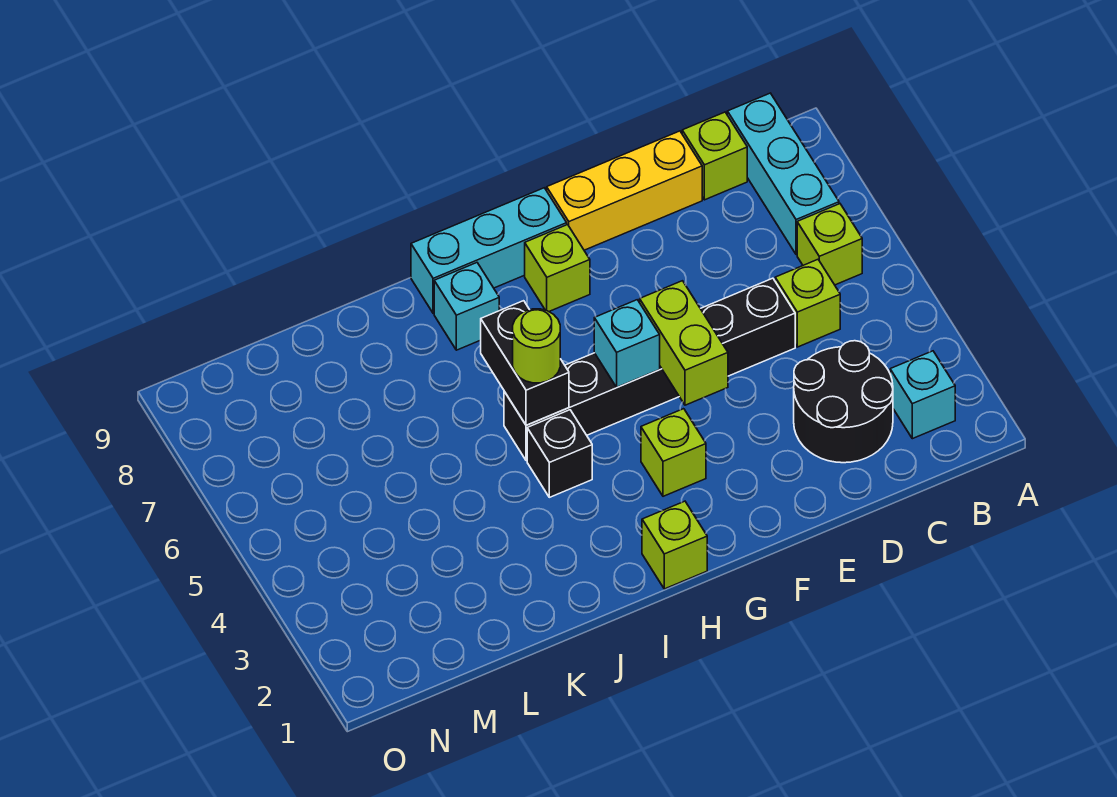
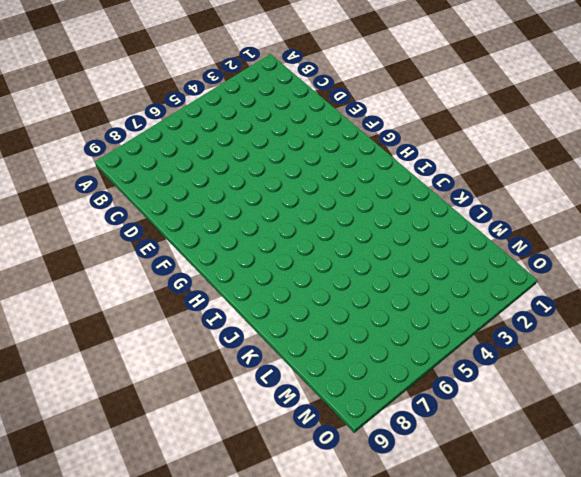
none -> cyan brick B2 level 1
none -> lime brick B6 level 1
none -> cyan brick B7:B9 level 1

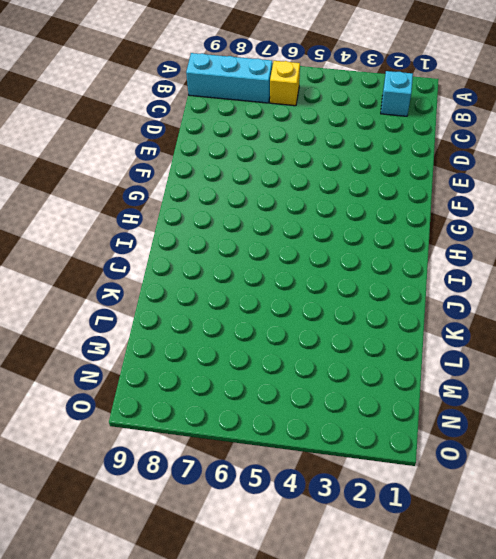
yellow brick B6 level 1 -> lime brick B6 level 1
none -> black round brick C2:D3 level 1
none -> lime brick C5 level 1
none -> lime brick C9 level 1

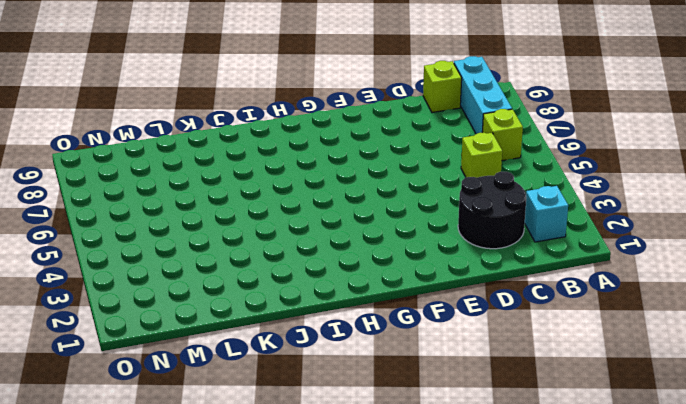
none -> black brick D5:I5 level 1
none -> yellow brick D9:F9 level 1
none -> lime brick G3 level 1

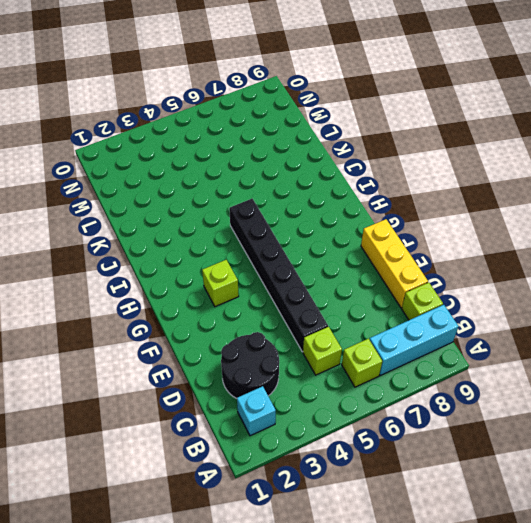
none -> lime brick G8 level 1
none -> cyan brick G9:I9 level 1
none -> lime brick H1 level 1

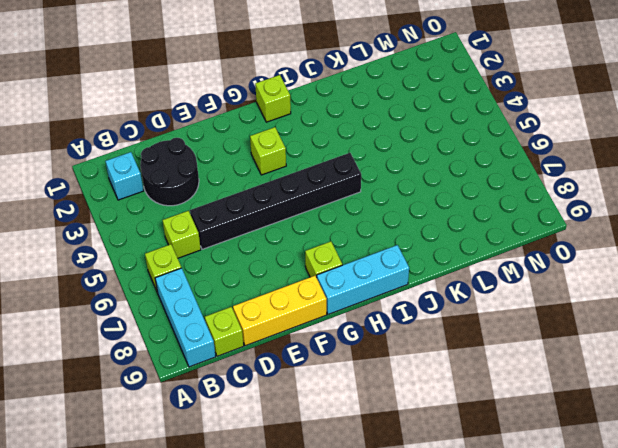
none -> black brick I4 level 1
none -> cyan brick I8 level 1
none -> lime brick F4:F5 level 2

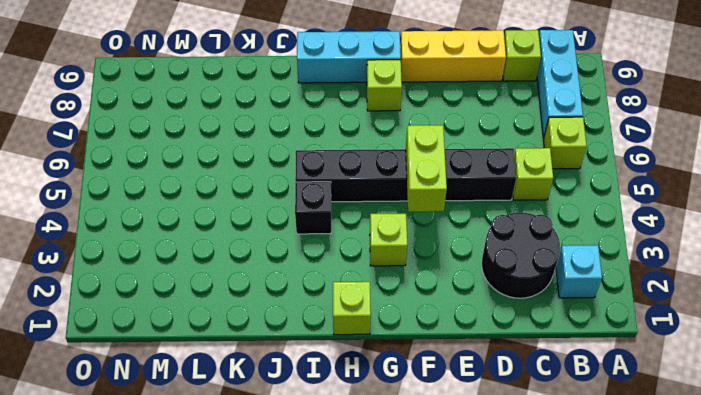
none -> cyan brick I8 level 1
none -> cyan brick G5 level 2
none -> black brick I5:I6 level 2

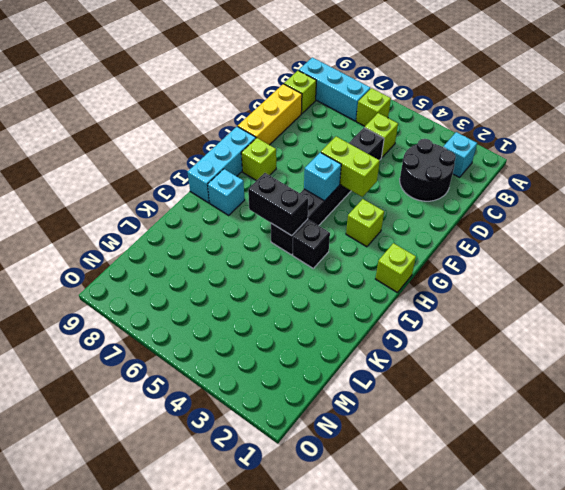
none -> lime round brick I5 level 3

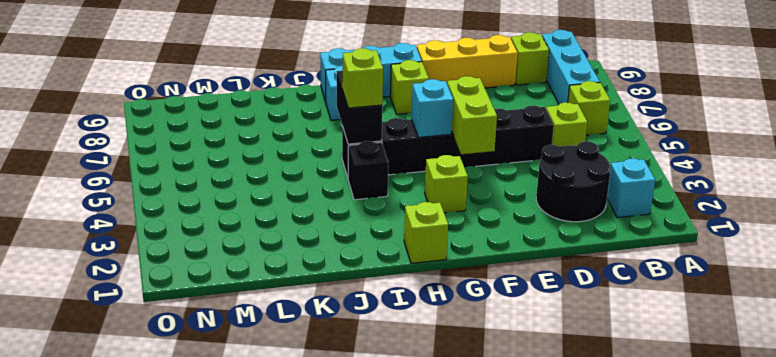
lime brick I5 level 3 -> lime round brick I5 level 3

